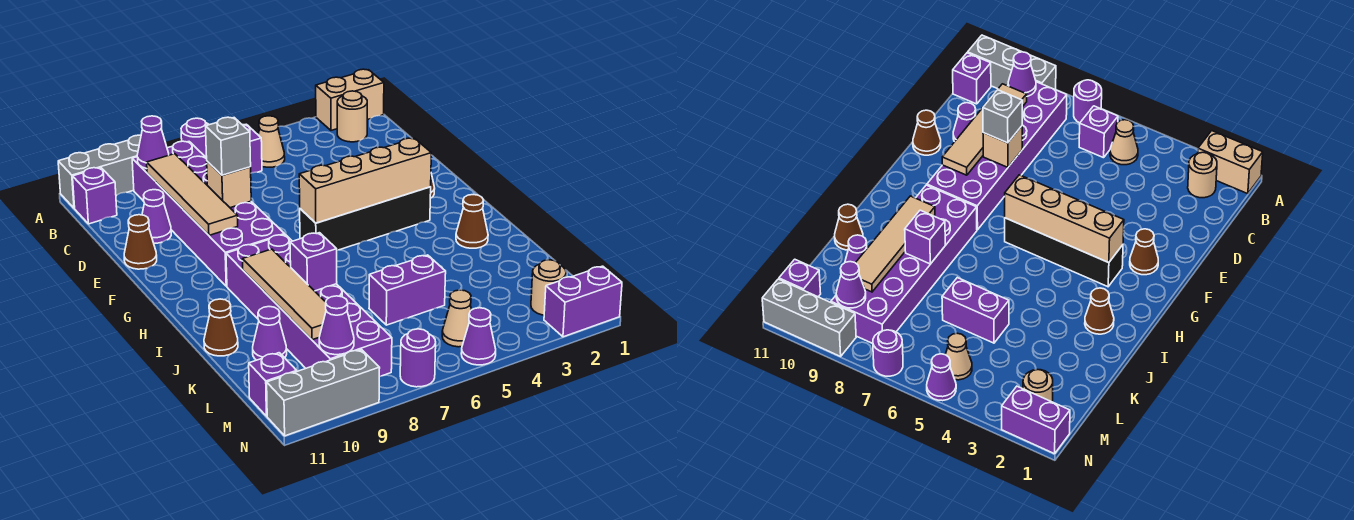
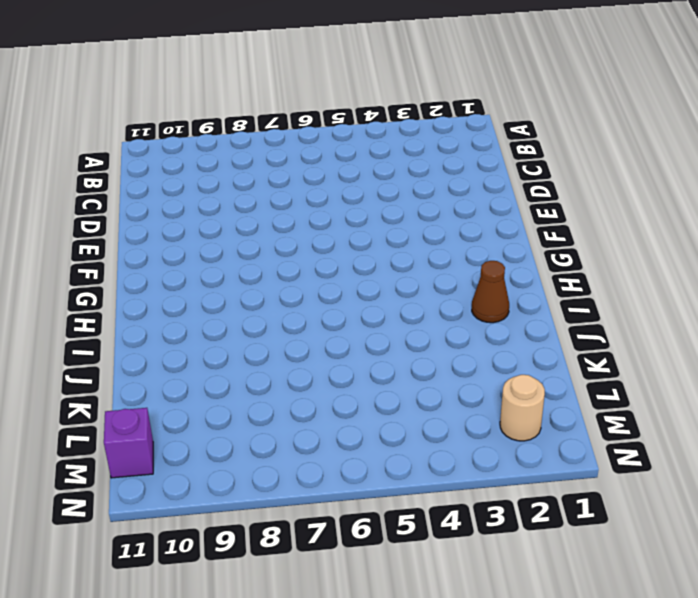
none -> tan brick A1:A2 level 1
none -> purple round brick A7 level 1
none -> grey brick A9:A11 level 1
none -> tan round brick B2 level 1

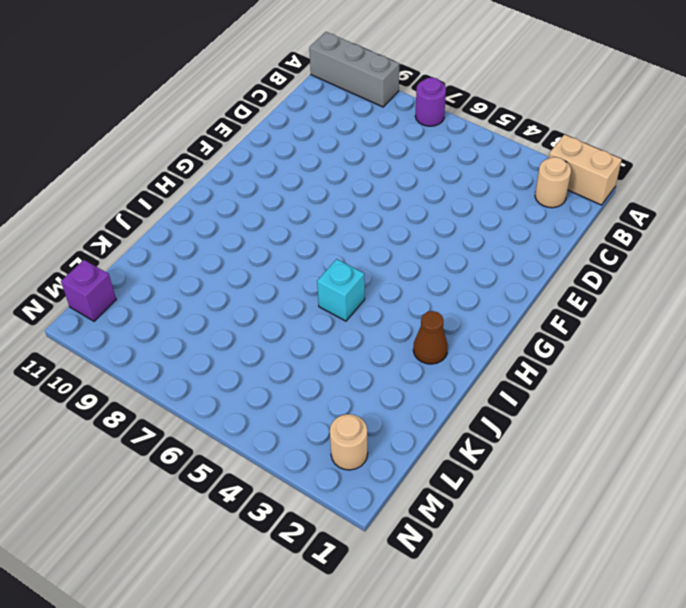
cyan brick I5 level 1 -> none
none -> tan cone B5 level 1
none -> purple brick B6 level 1
none -> purple brick B8:G9 level 1
none -> purple brick B11 level 1

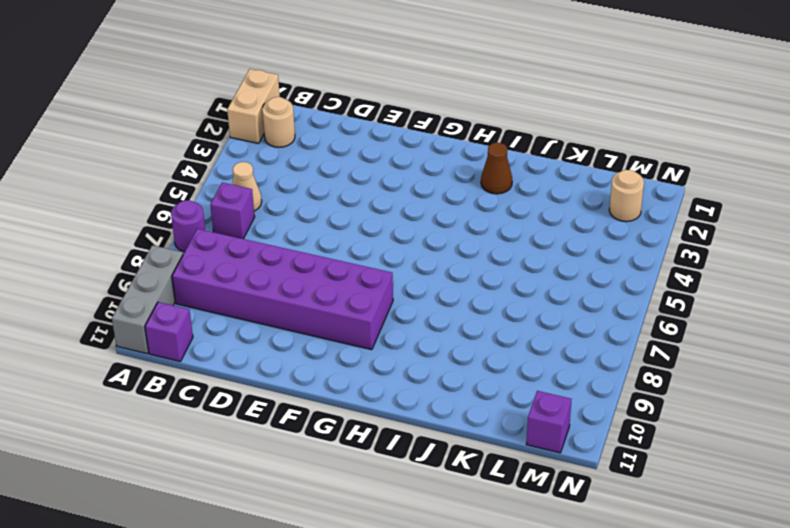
none -> purple cone D10 level 1
none -> brown cone E11 level 1
none -> brown cone F2 level 1
none -> black brick G3:G6 level 1

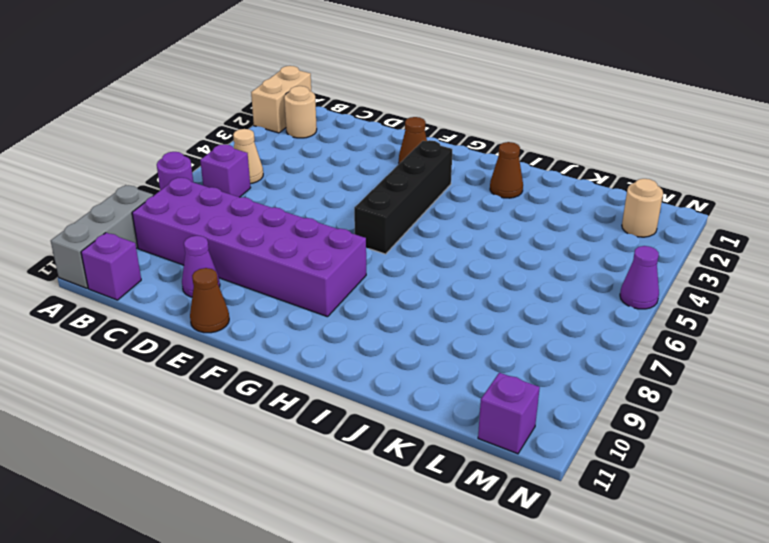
none -> purple brick H8:M9 level 1
none -> brown cone J11 level 1
none -> purple brick K5:K6 level 1
none -> purple cone K10 level 1

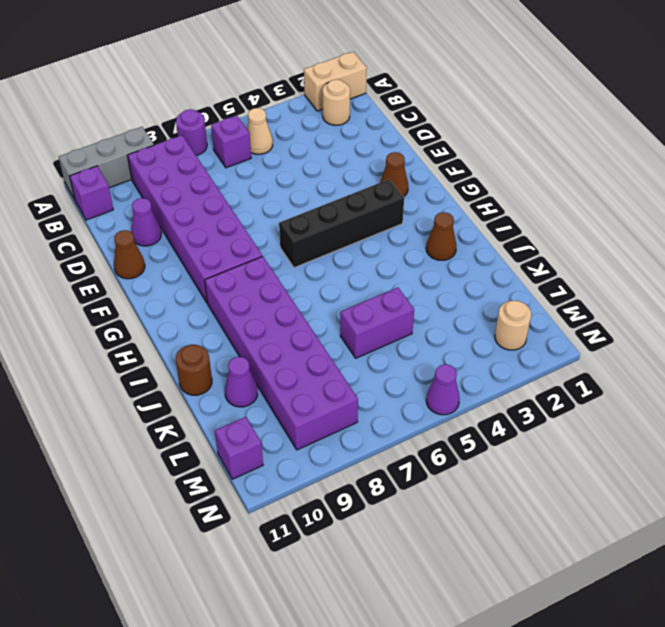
brown round brick J11 level 1 -> brown cone J11 level 1
none -> tan cone M5 level 1
none -> purple brick N1:N2 level 1
none -> purple round brick N7 level 1
none -> grey brick N9:N11 level 1

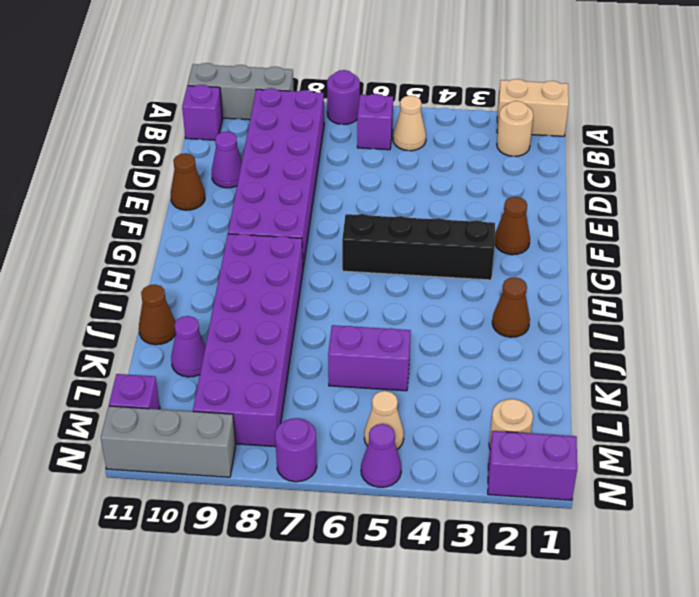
none -> purple cone B9 level 2
none -> tan tile C9:F9 level 2
none -> tan brick E8 level 2
none -> tan brick G3:G6 level 2

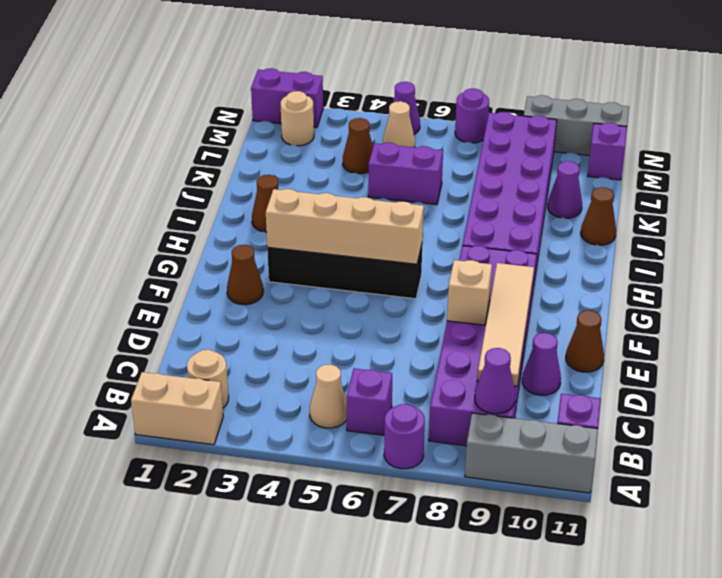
brown cone L4 level 1 -> none
none -> tan tile I9:L9 level 2
none -> purple brick J8 level 2
none -> purple cone M9 level 2
none -> grey brick E8 level 3

